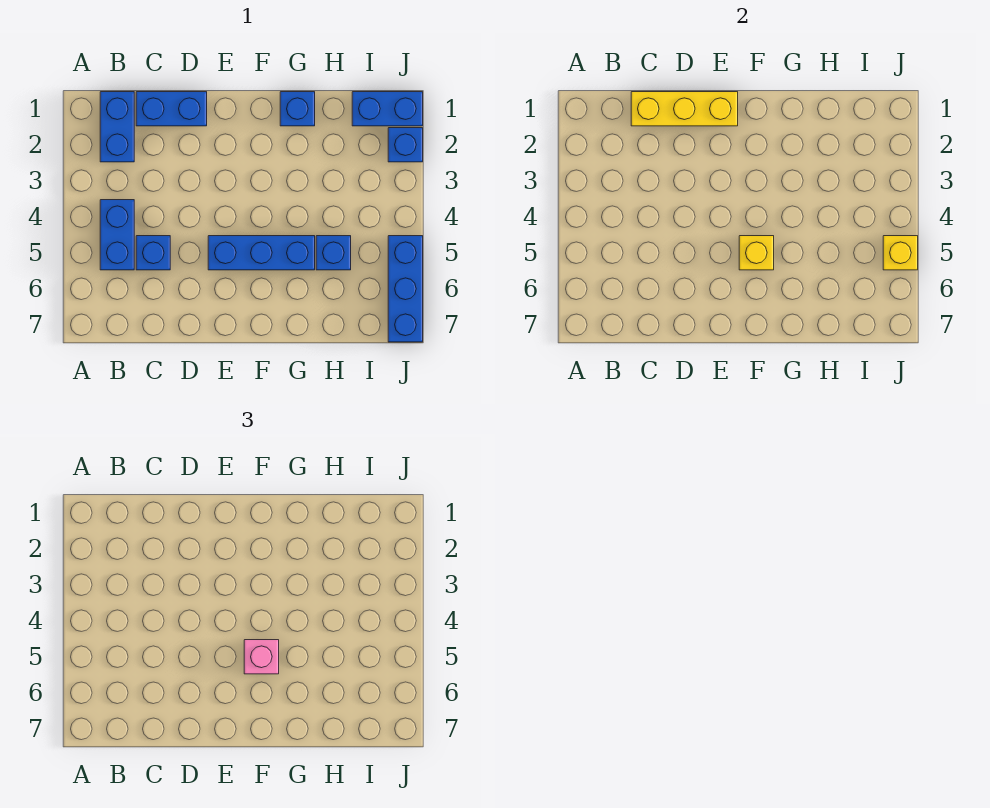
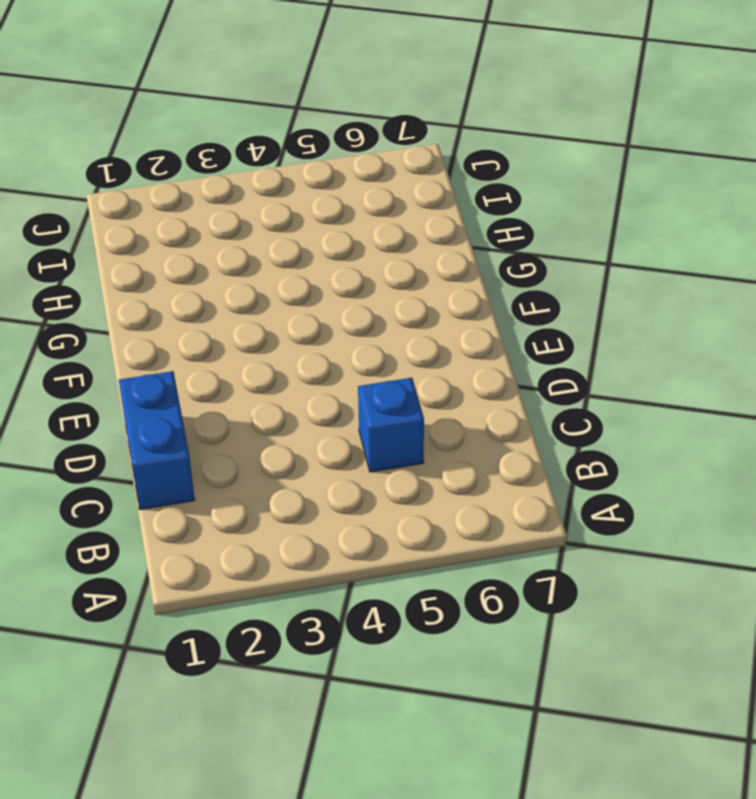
none -> blue brick B1:B2 level 1
none -> blue brick B4:B5 level 1
none -> blue brick E5:G5 level 1

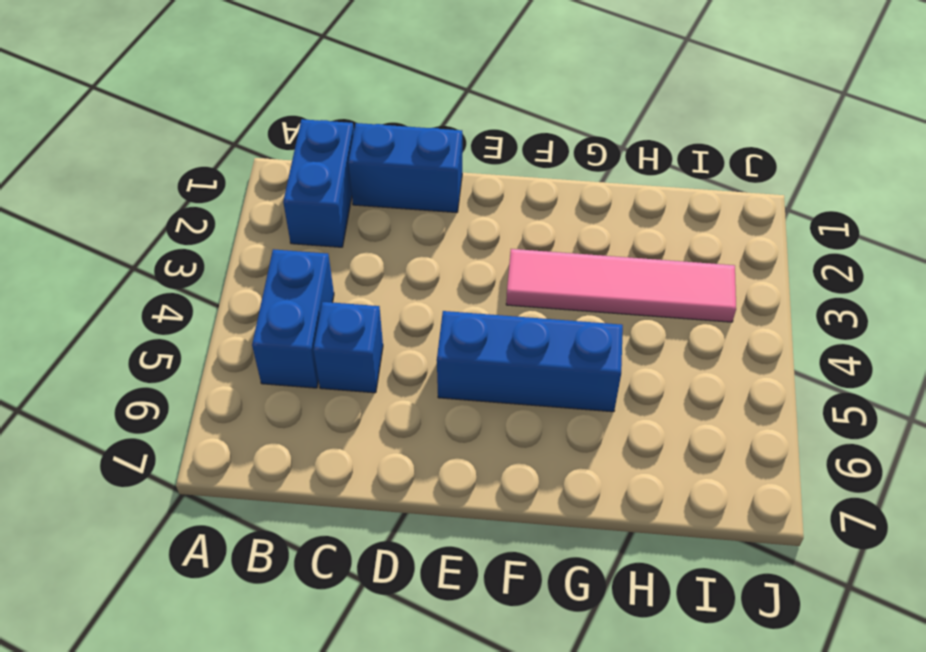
pink tile F3:I3 level 1 -> none
none -> blue brick G1 level 1
none -> blue brick H5 level 1
none -> blue brick I1:J1 level 1

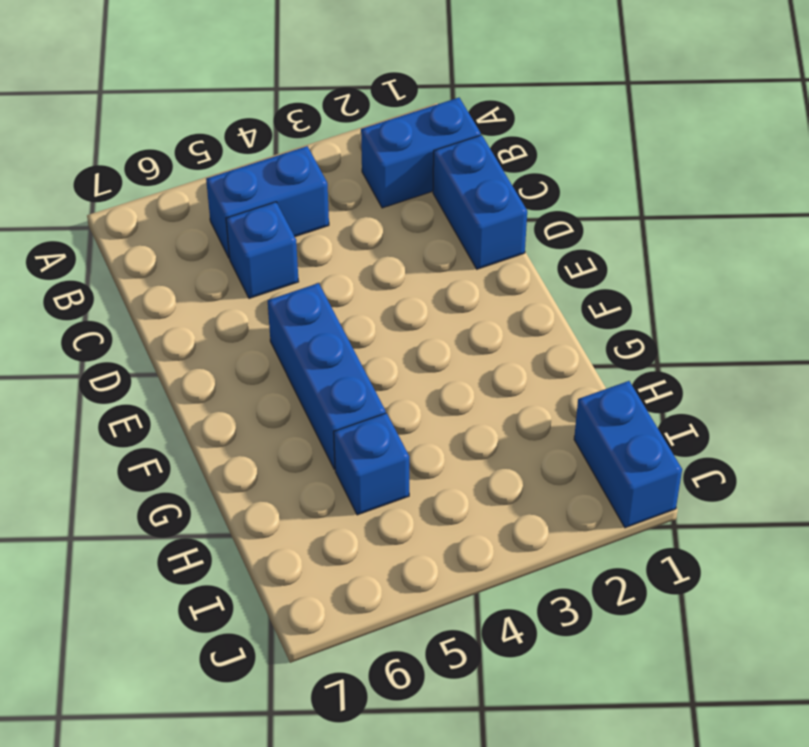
none -> blue brick G1 level 1
none -> blue brick J2 level 1
none -> blue brick J5:J7 level 1

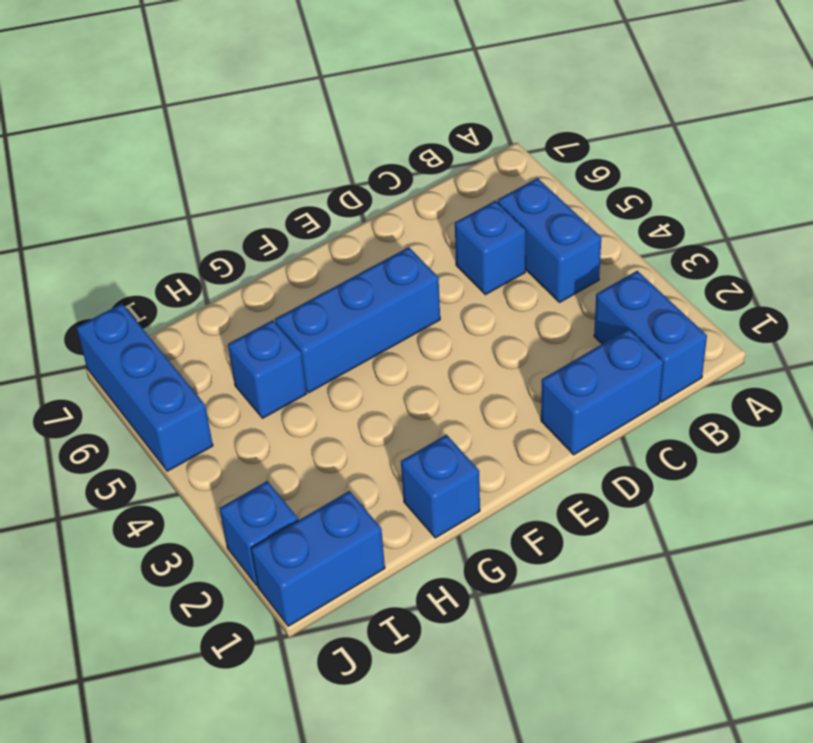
none -> yellow brick C1:E1 level 2
none -> yellow brick F5 level 2
none -> yellow brick J5 level 2

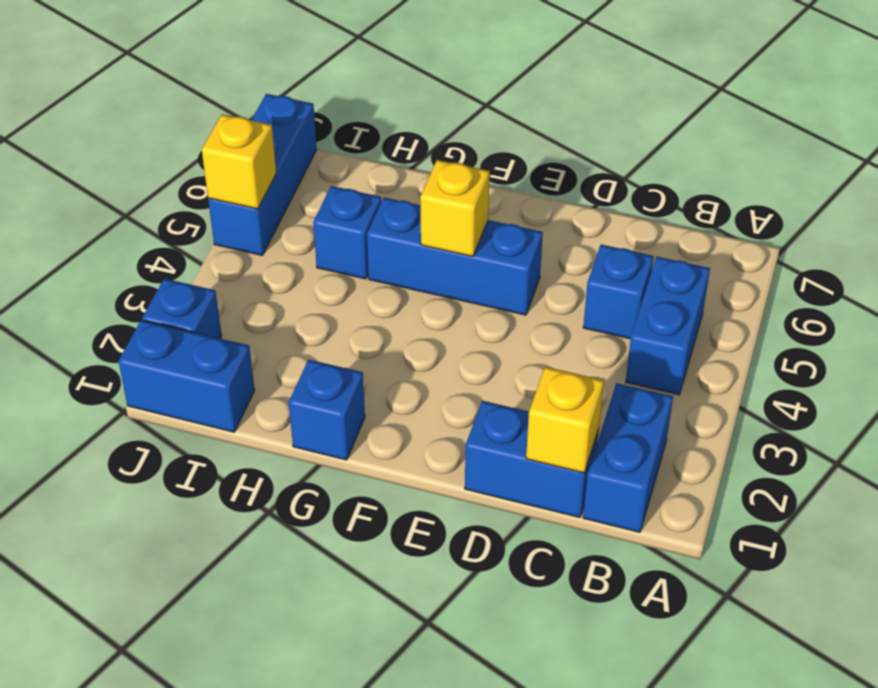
yellow brick C1 level 2 -> yellow brick C1:E1 level 2
none -> pink brick F5 level 3

